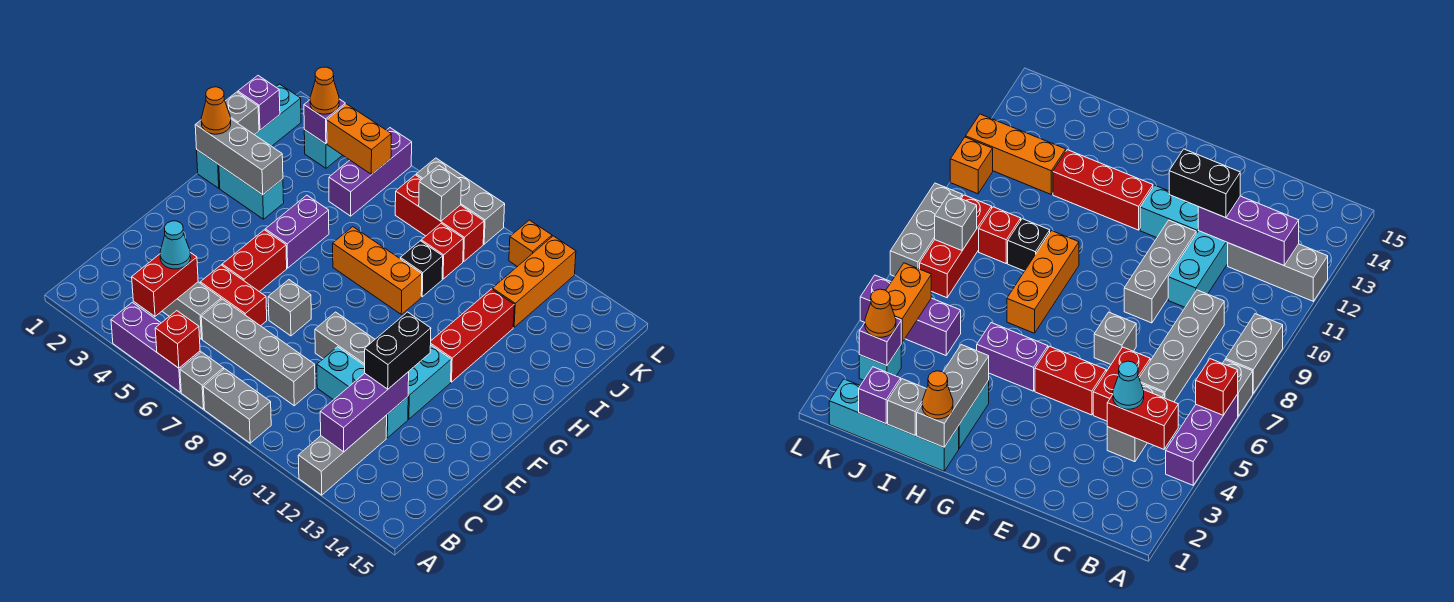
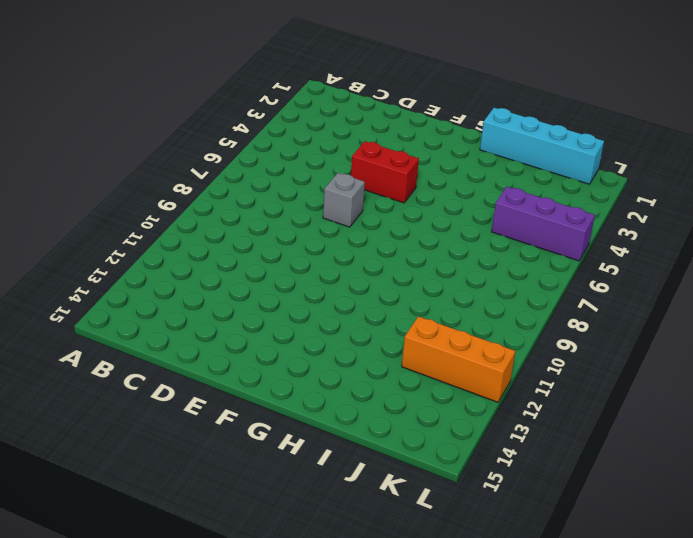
none -> purple brick A4:A6 level 1
none -> grey brick A7 level 1
none -> grey brick A8:A9 level 1
none -> grey brick A12:C12 level 1

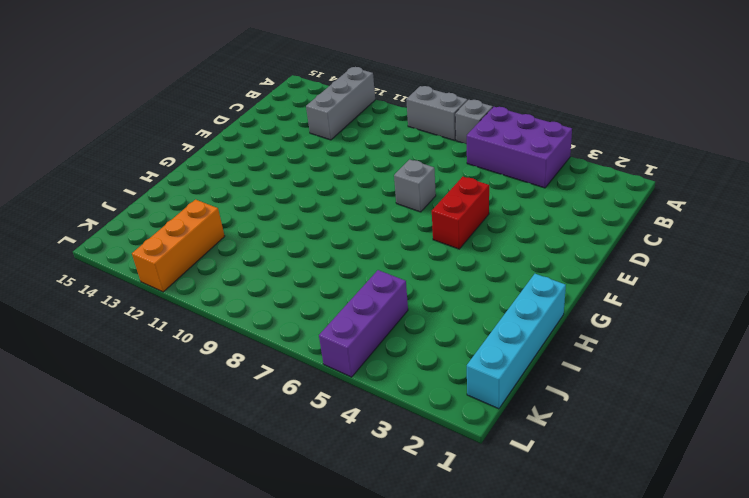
purple brick A4:B6 level 1 -> purple brick A4:A6 level 1
none -> grey brick C4:C5 level 1
none -> grey brick C6:C9 level 1
none -> red brick D5:D6 level 1
none -> cyan brick D10:D12 level 1

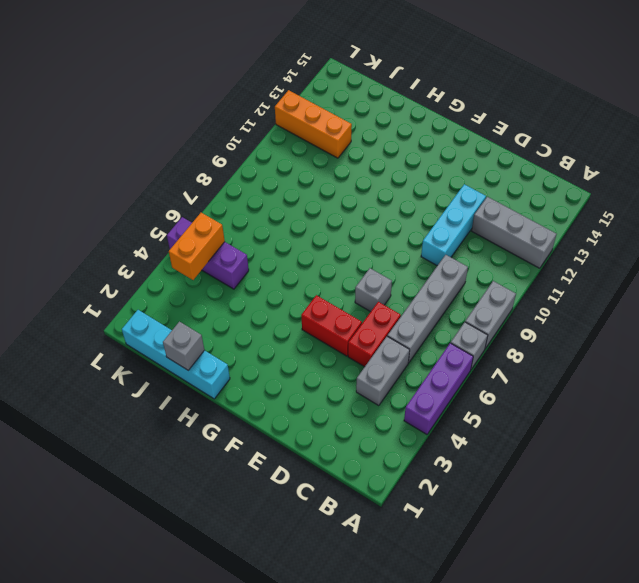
none -> grey brick E9:E11 level 1
none -> cyan brick E12:F12 level 1
none -> purple brick G5:H5 level 1
none -> red brick G12:I12 level 1

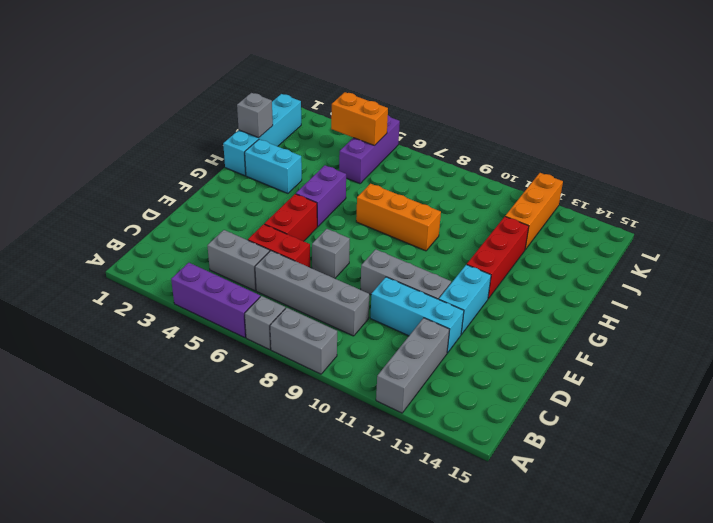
none -> black brick I9 level 1
none -> red brick J9 level 1
none -> cyan brick K3 level 1
none -> red brick K7:K9 level 1

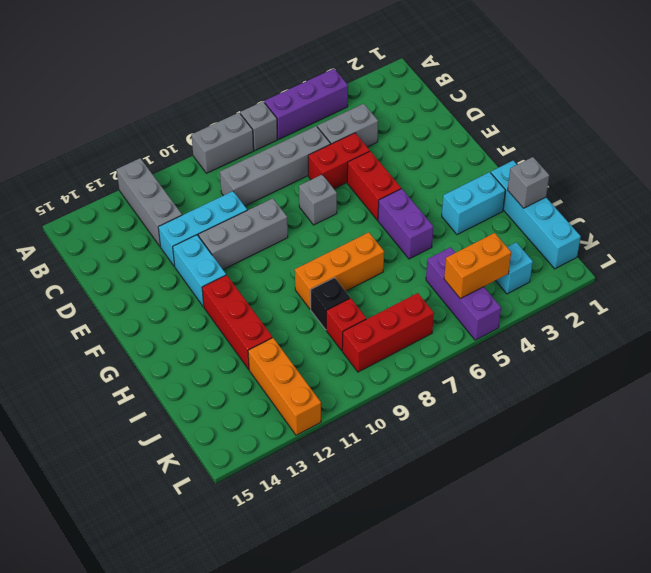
none -> grey brick L7:L9 level 1
none -> orange brick L11 level 1
none -> red brick A6 level 2
none -> red brick B4:C4 level 2

